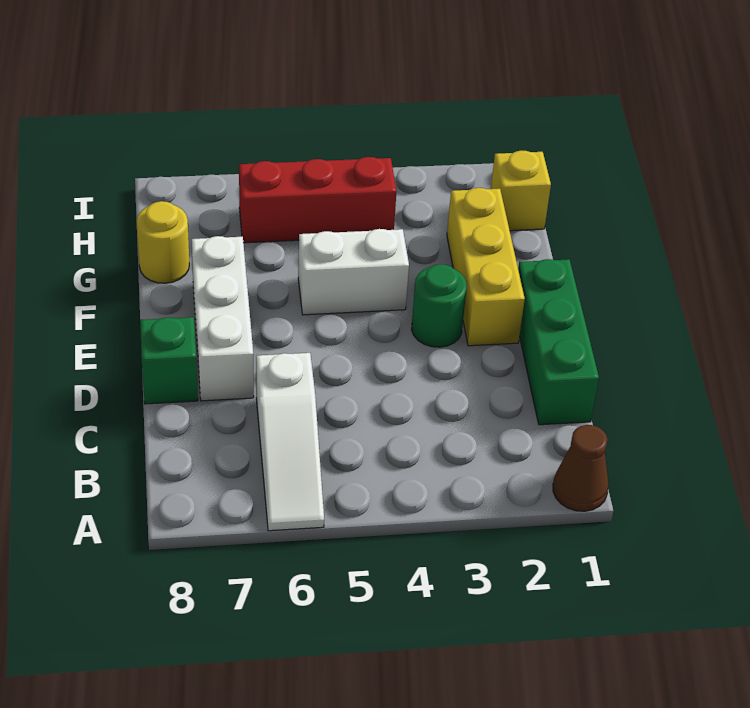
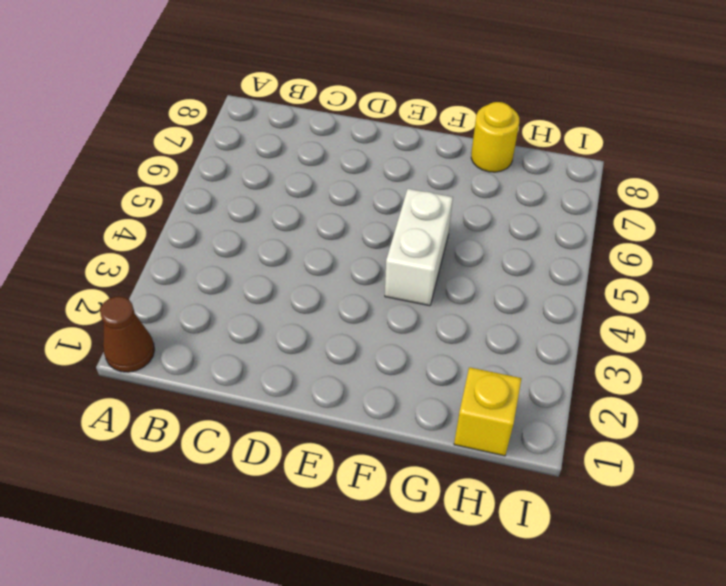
none -> white slope A6:C6 level 1 top C
none -> green brick C1:E1 level 1

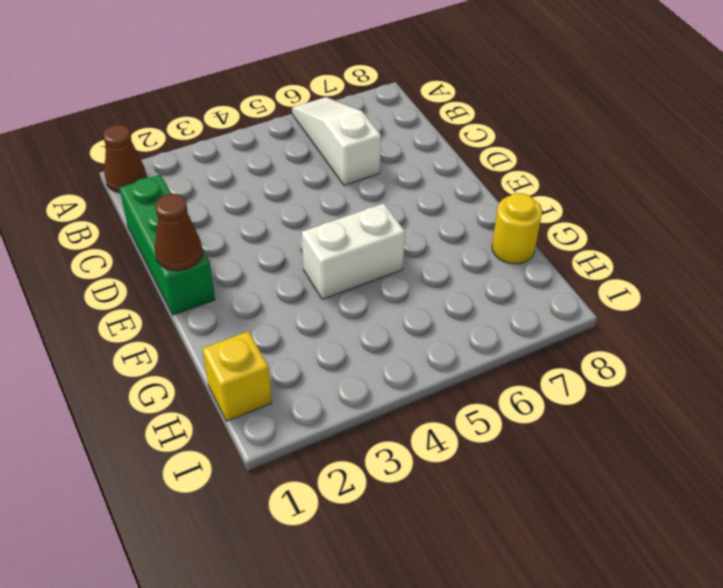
brown cone E1 level 2 -> none
none -> white brick D7:F7 level 1
none -> green brick D8 level 1

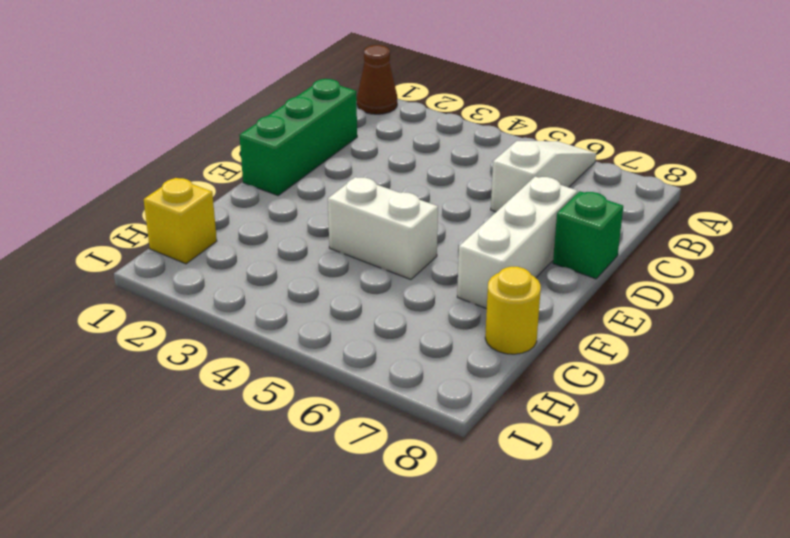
none -> yellow brick E2:G2 level 1
none -> green round brick E3 level 1

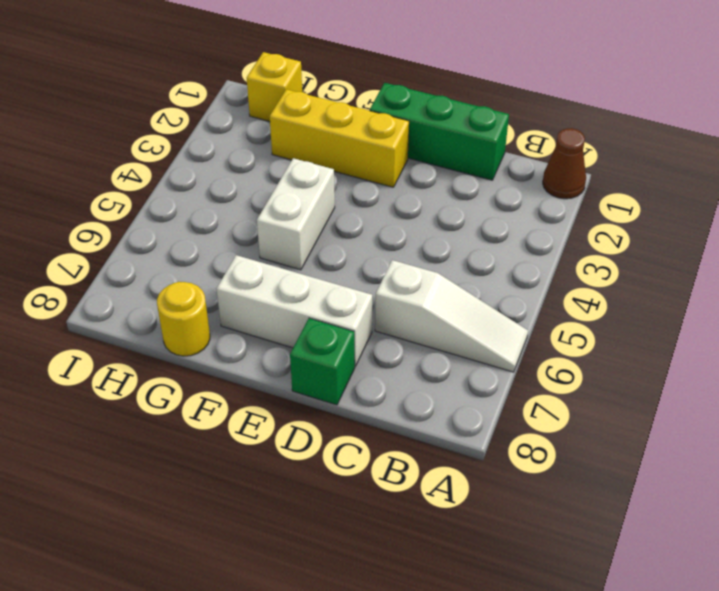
none -> green round brick E3 level 1
none -> red brick H4:H6 level 1

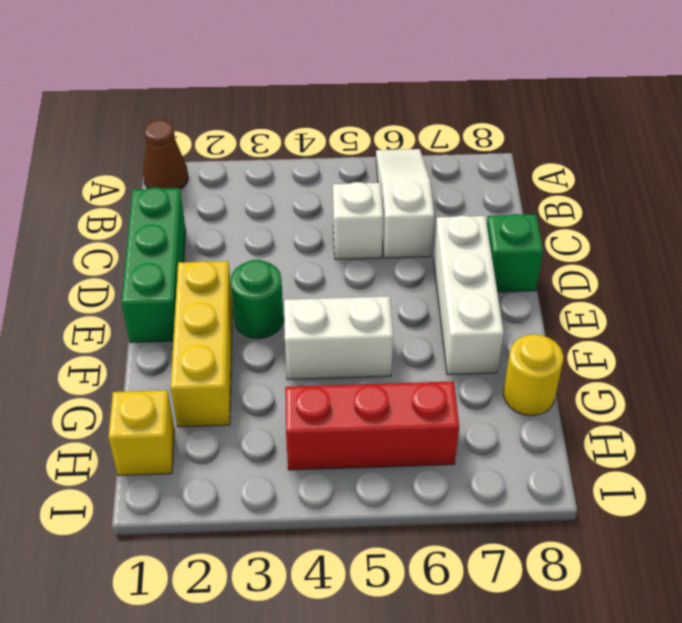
white brick C5 level 1 -> none

